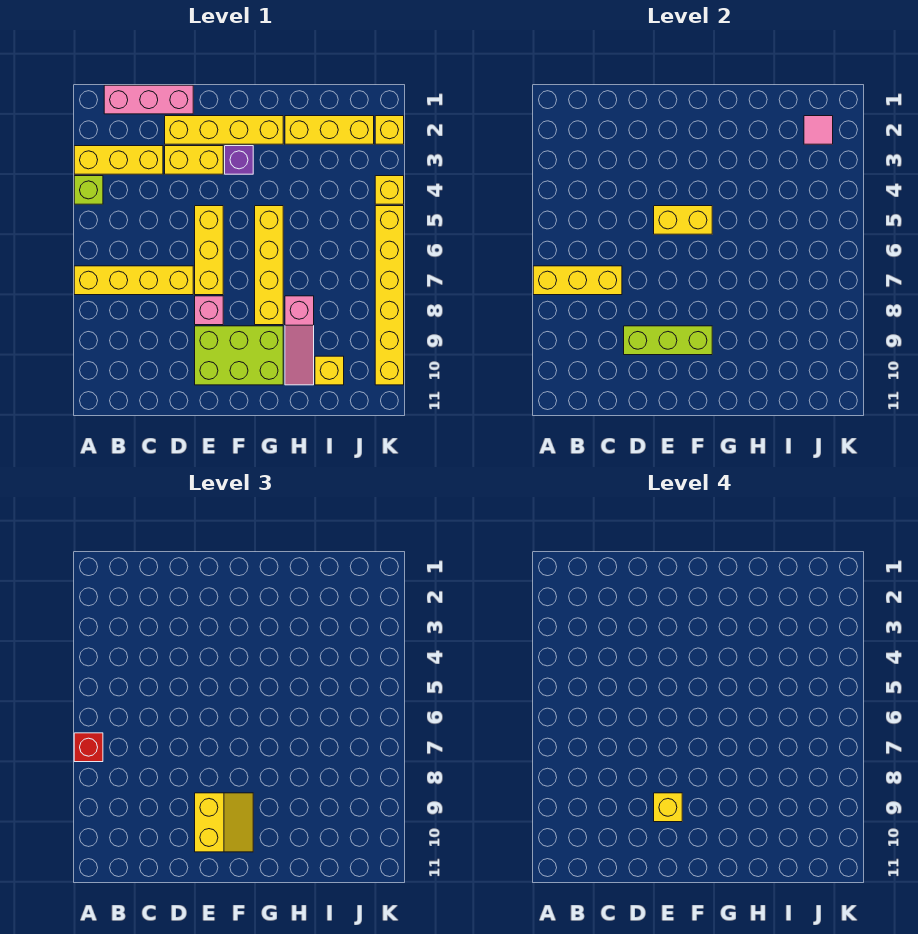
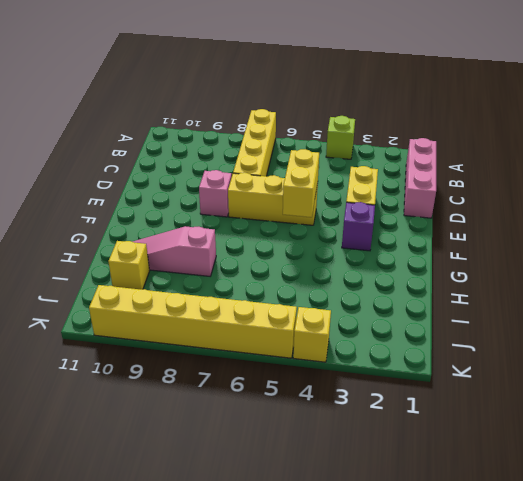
none -> yellow brick A3:C3 level 1
none -> yellow brick D2:G2 level 1
none -> lime brick E9:G10 level 1

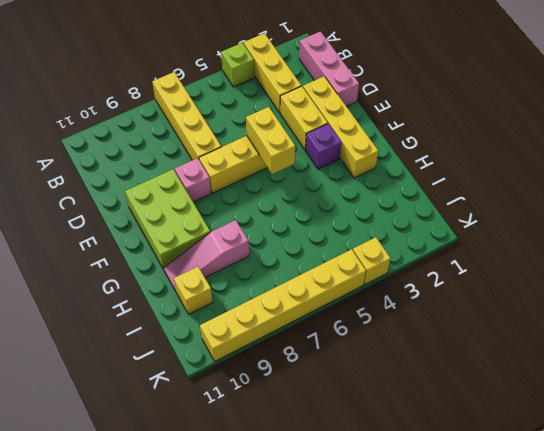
none -> yellow brick G5:G8 level 1
none -> yellow brick H2:J2 level 1
none -> yellow brick K2 level 1

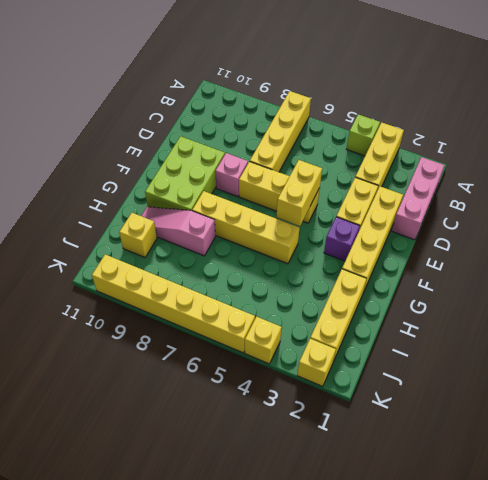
none -> yellow brick A7:C7 level 2
none -> lime brick D9:F9 level 2
none -> pink tile J2 level 2

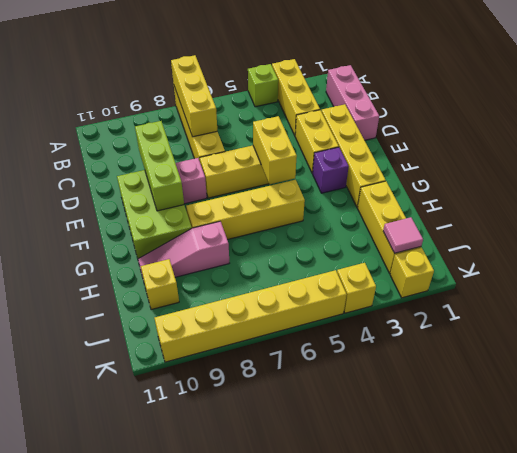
none -> red brick A7 level 3
none -> yellow slope E9:F10 level 3 top E
none -> yellow brick E9 level 4

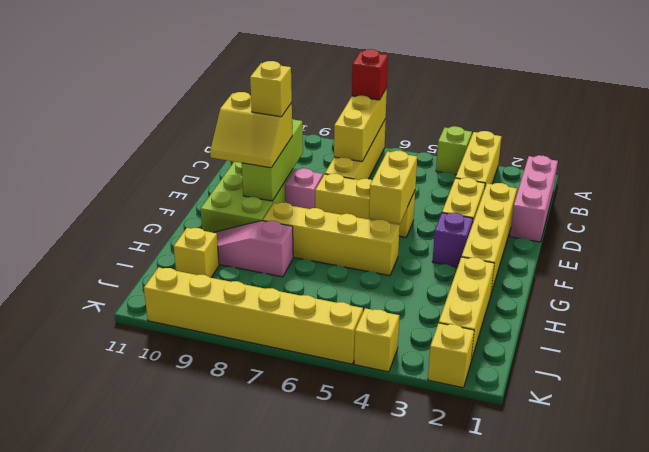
none -> pink tile J2 level 2

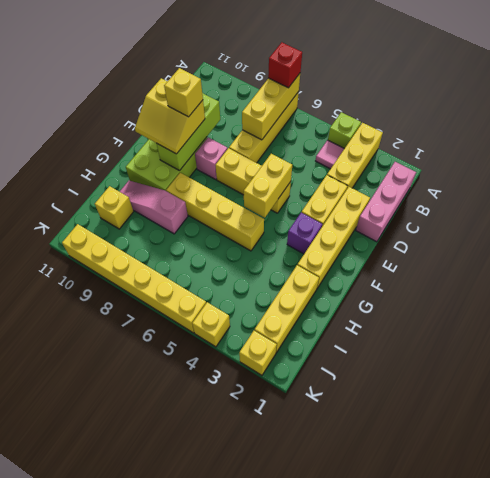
pink tile B4 level 1 -> pink tile J2 level 2

